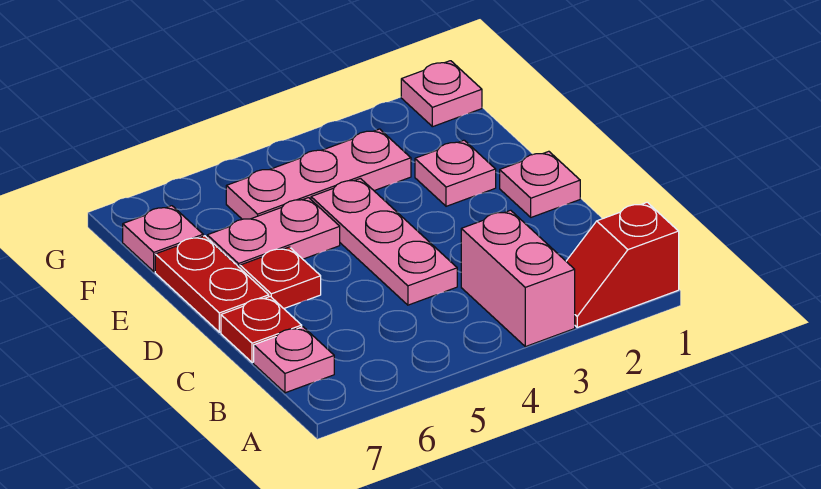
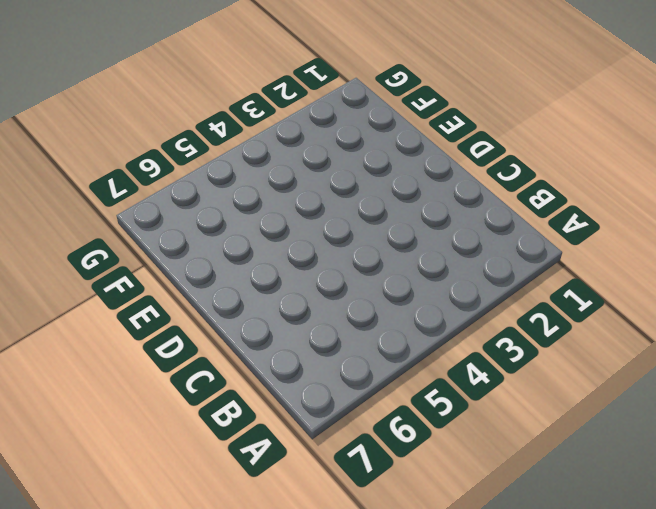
none -> red slope A1:A2 level 1 top 1
none -> pink brick A3:B3 level 1
none -> pink plate B7 level 1

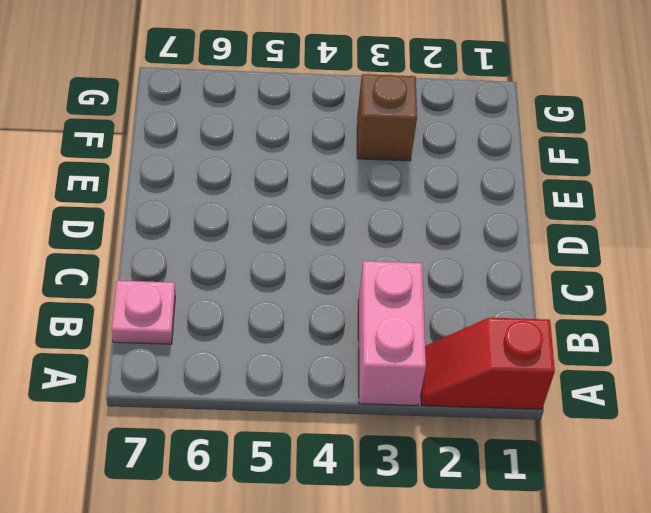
brown brick F3 level 1 -> pink plate F3:F5 level 1
none -> pink plate C4:E4 level 1
none -> red plate C7 level 1
none -> pink plate D1 level 1

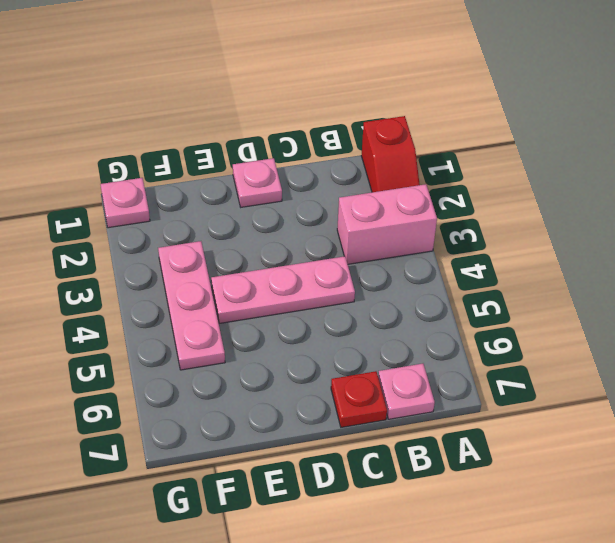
none -> red plate D6 level 1
none -> red plate D7:E7 level 1
none -> pink plate E2 level 1

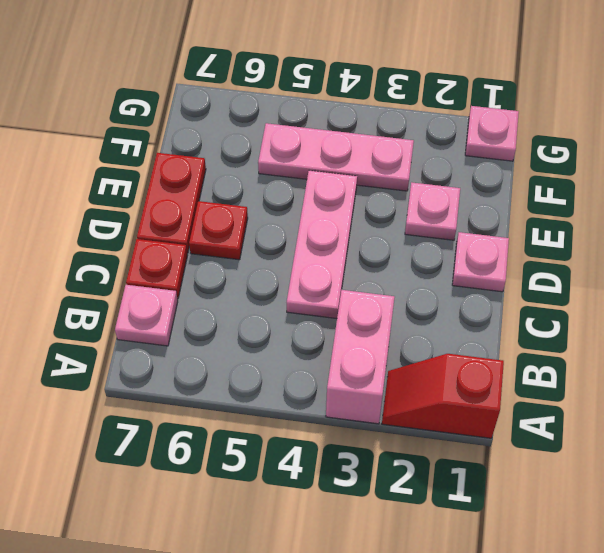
none -> pink plate E5:E6 level 1
none -> pink plate F7 level 1

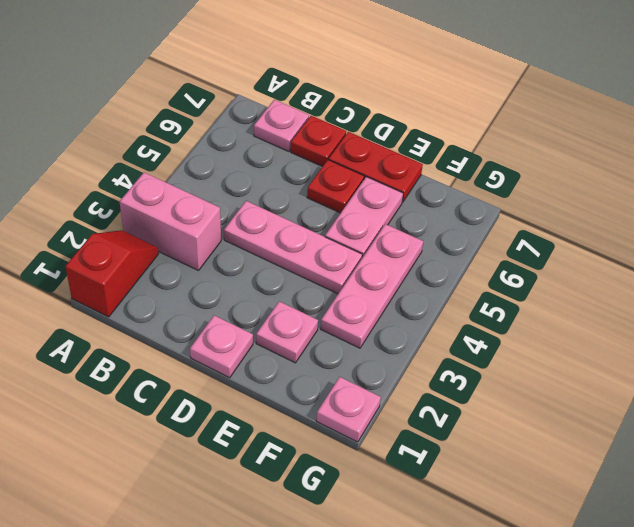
none -> pink plate F7 level 1

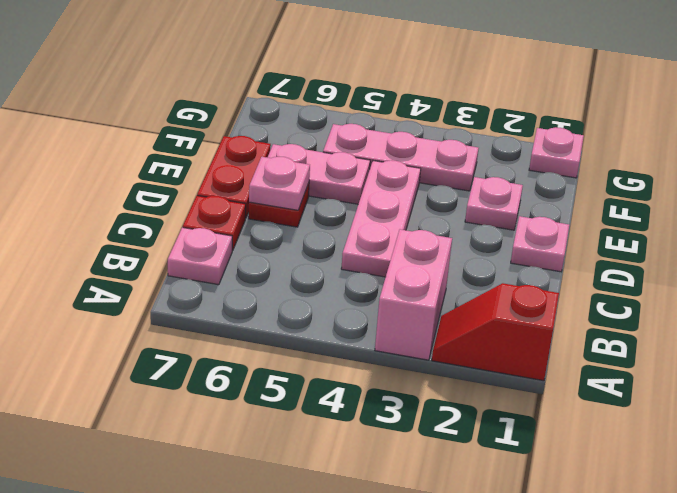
pink plate D6 level 2 -> pink plate F7 level 1

